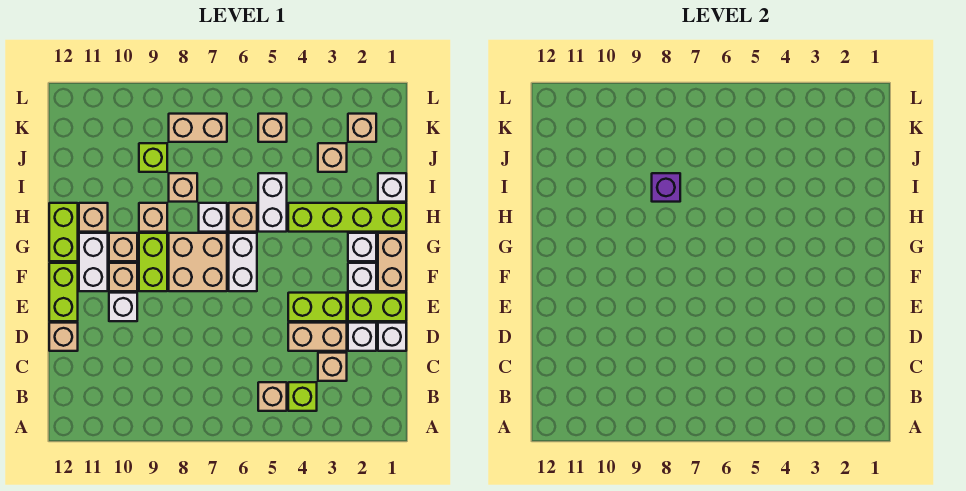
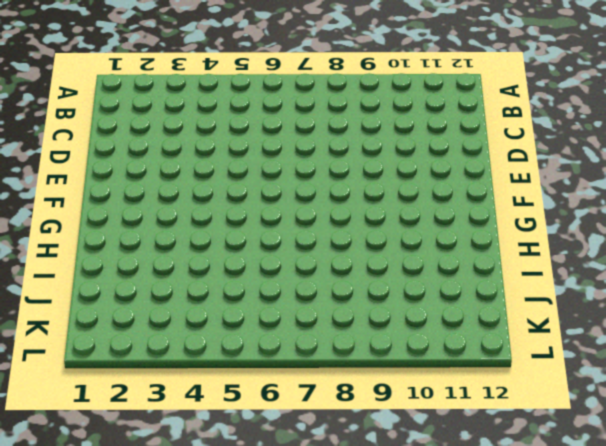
none -> lime brick B4 level 1
none -> tan brick B5 level 1
none -> tan brick C3 level 1
none -> white brick D1 level 1

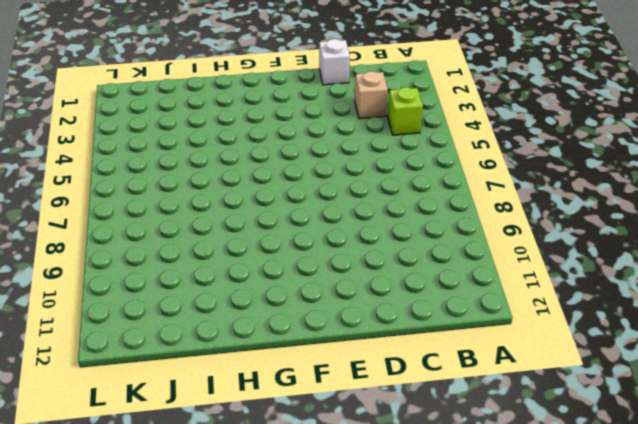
none -> tan brick B5 level 1
none -> white brick D2 level 1
none -> tan brick D3:D4 level 1
none -> tan brick D12 level 1

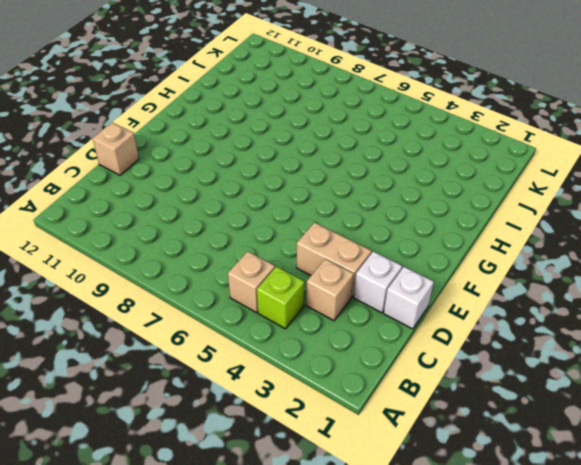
none -> lime brick E1:E2 level 1
none -> lime brick E3:E4 level 1
none -> white brick E10 level 1
none -> lime brick E12:F12 level 1

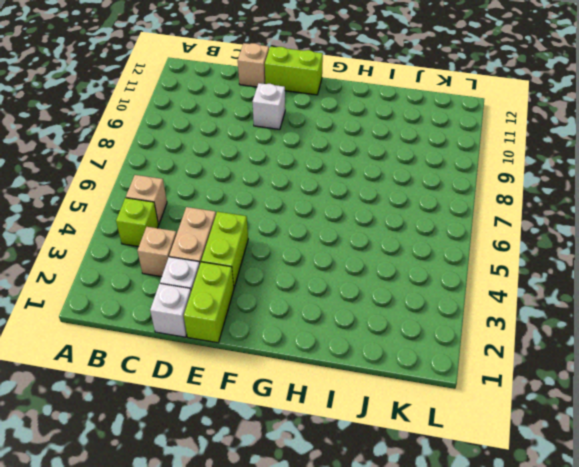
none -> tan brick F1:G1 level 1
none -> white brick F2 level 1
none -> white brick F6:G6 level 1
none -> tan brick F7:G8 level 1

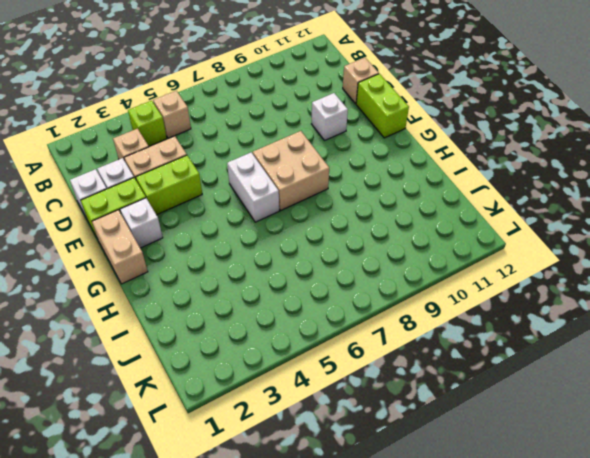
none -> lime brick F9:G9 level 1
none -> tan brick F10 level 1
none -> white brick F11:G11 level 1
none -> white brick G2 level 1

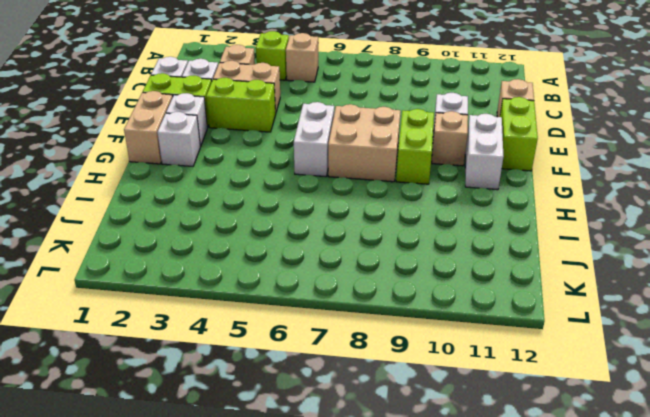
none -> tan brick G10 level 1
none -> lime brick G12:H12 level 1
none -> lime brick H1:H4 level 1
none -> white brick H5:I5 level 1

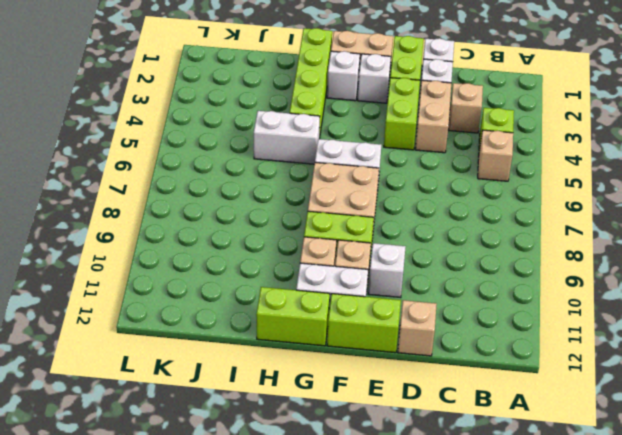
none -> tan brick H6 level 1
none -> white brick H7 level 1
none -> tan brick H9 level 1
none -> tan brick H11 level 1

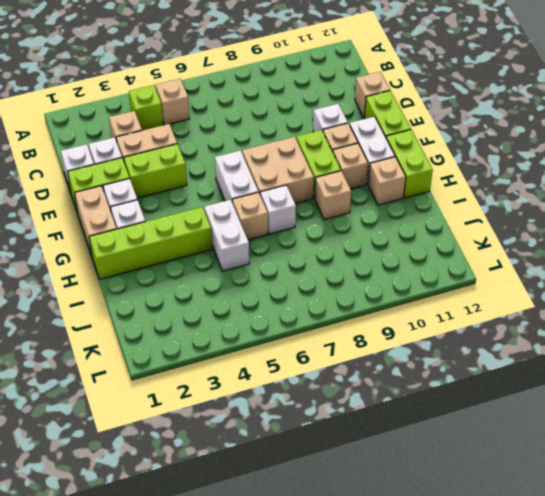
none -> white brick I1 level 1
none -> tan brick I8 level 1
none -> tan brick J3 level 1
none -> lime brick J9 level 1

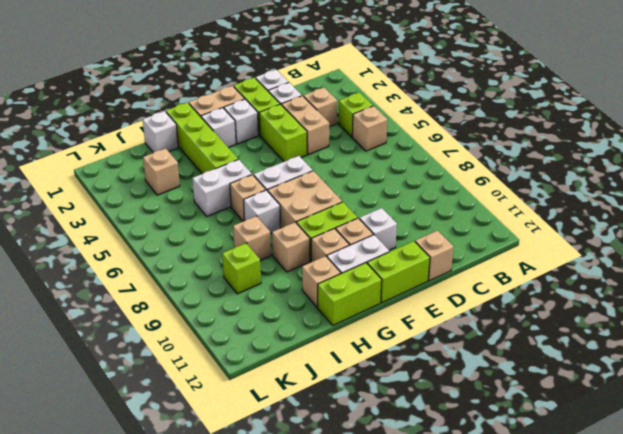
none -> tan brick K2 level 1
none -> tan brick K5 level 1
none -> tan brick K7:K8 level 1
none -> purple brick I8 level 2

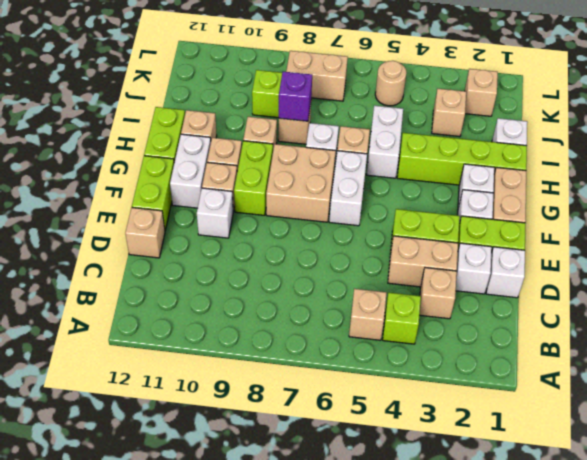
tan round brick K5 level 1 -> tan brick K5 level 1

